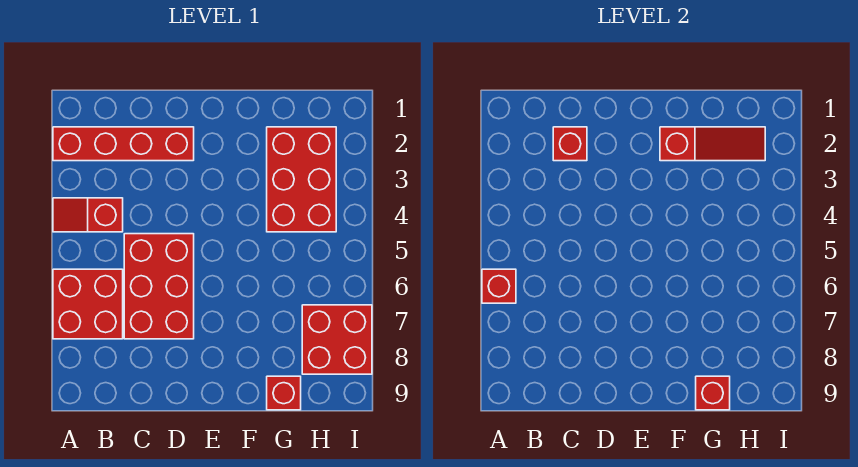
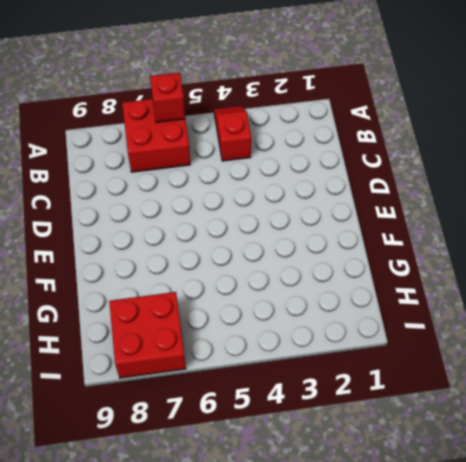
none -> red brick A2:D2 level 1
none -> red brick C5:D7 level 1

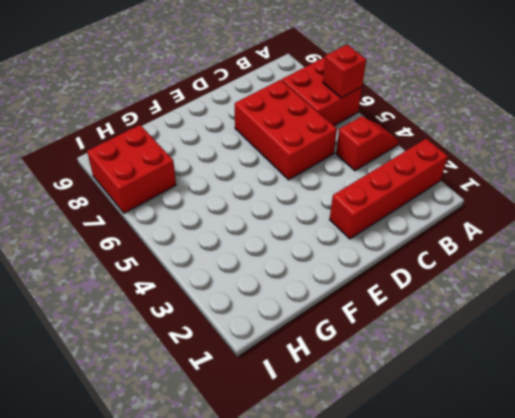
none -> red brick G2:H4 level 1
none -> red brick G9 level 1

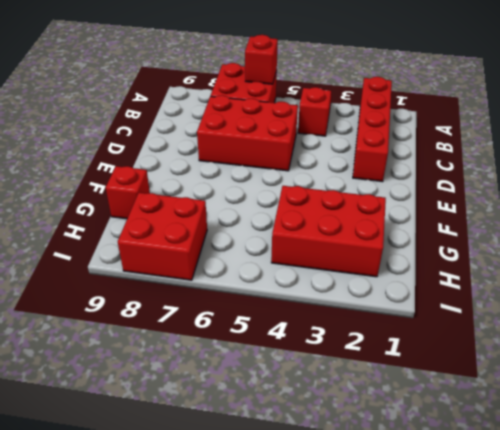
none -> red brick C2 level 2
none -> red slope F2:H2 level 2 top F

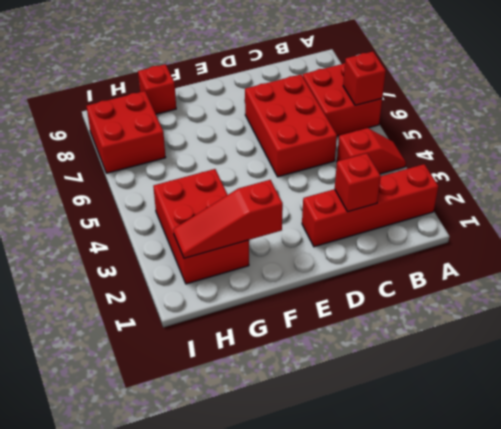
none -> red brick G9 level 2

